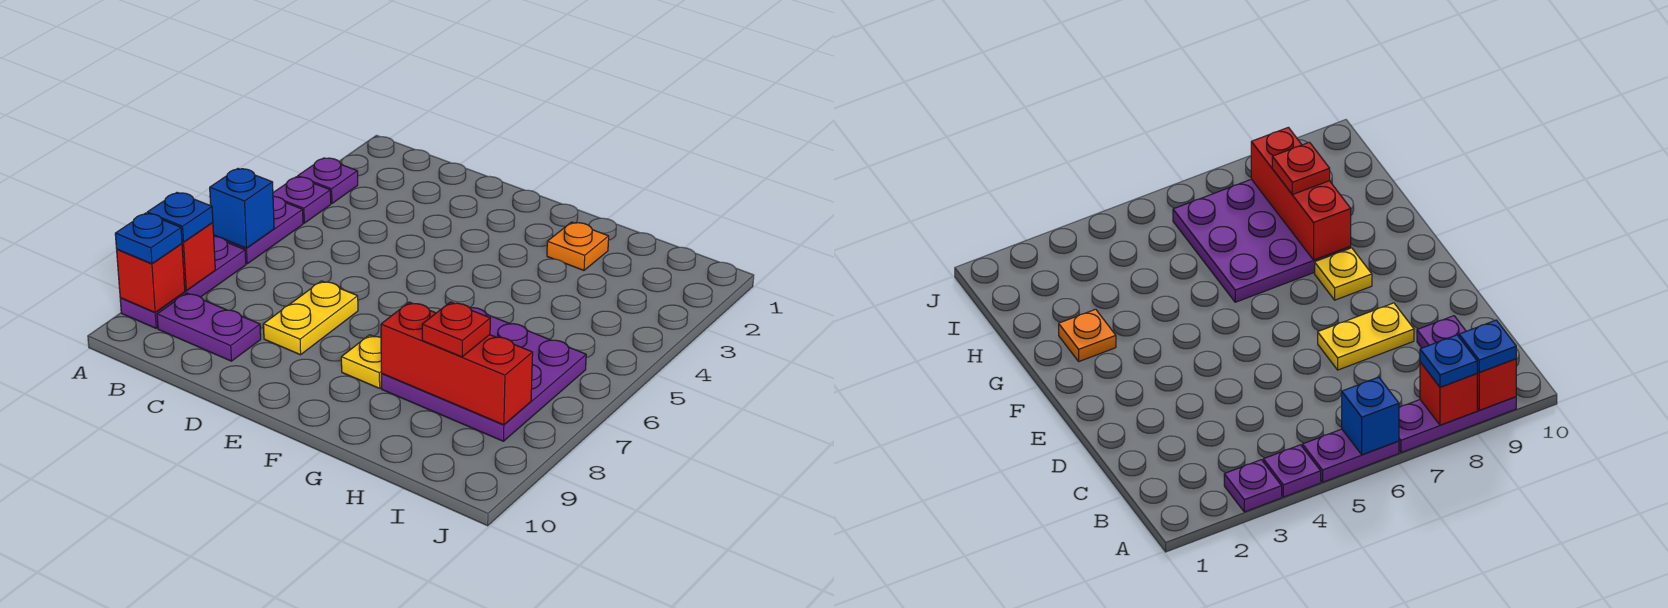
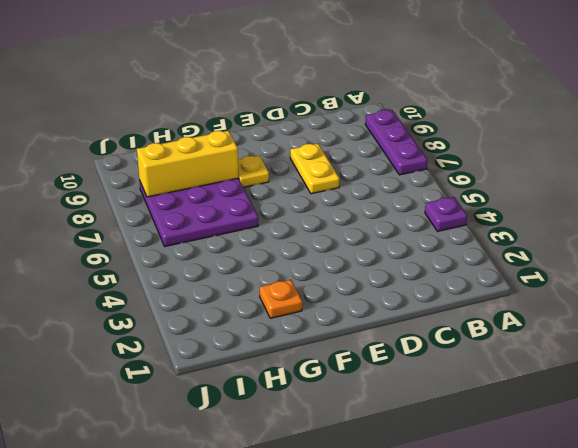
yellow brick G8:I8 level 2 -> red brick G8:I8 level 2
none -> purple plate A3 level 1
none -> purple plate A5:A6 level 1
none -> purple plate B9:C9 level 1

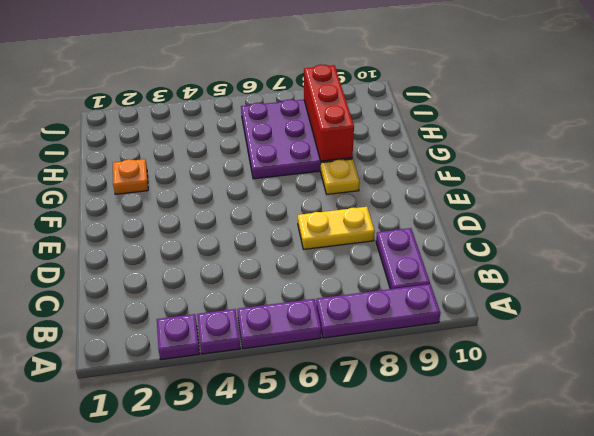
none -> blue brick A6 level 2
none -> red brick A8 level 2
none -> red brick A9 level 2

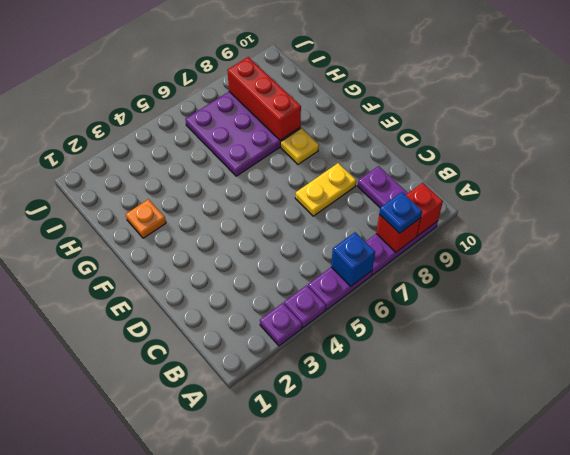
none -> blue plate A9 level 3
none -> red plate H8 level 3

